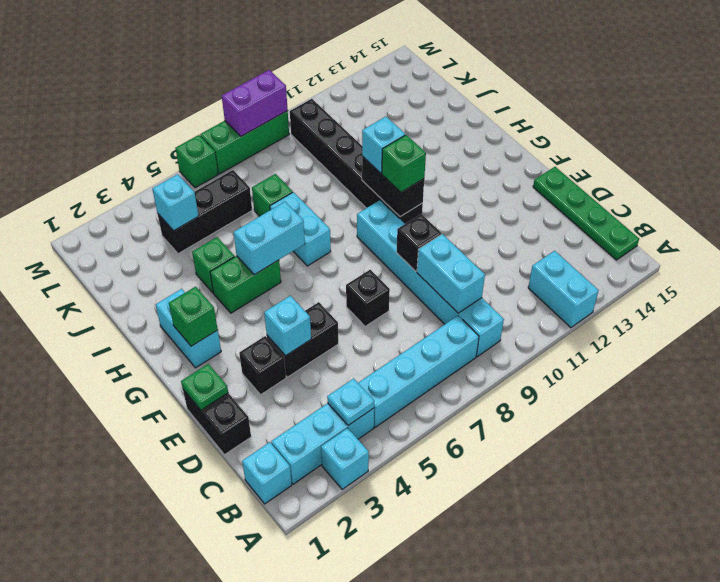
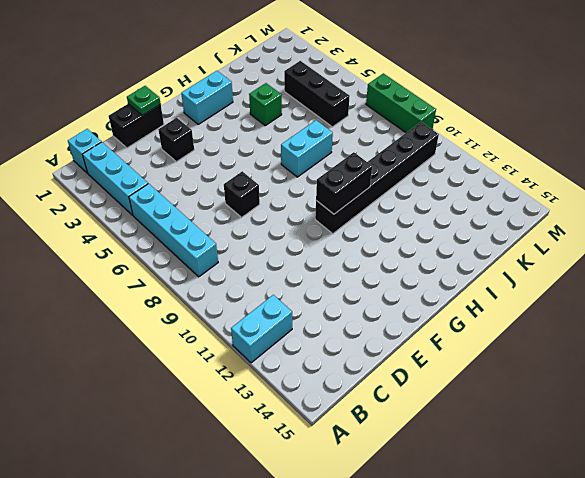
none -> cyan brick A3 level 1
none -> cyan brick B9:G9 level 1
none -> green plate B15:E15 level 1
none -> black brick E4:E5 level 1

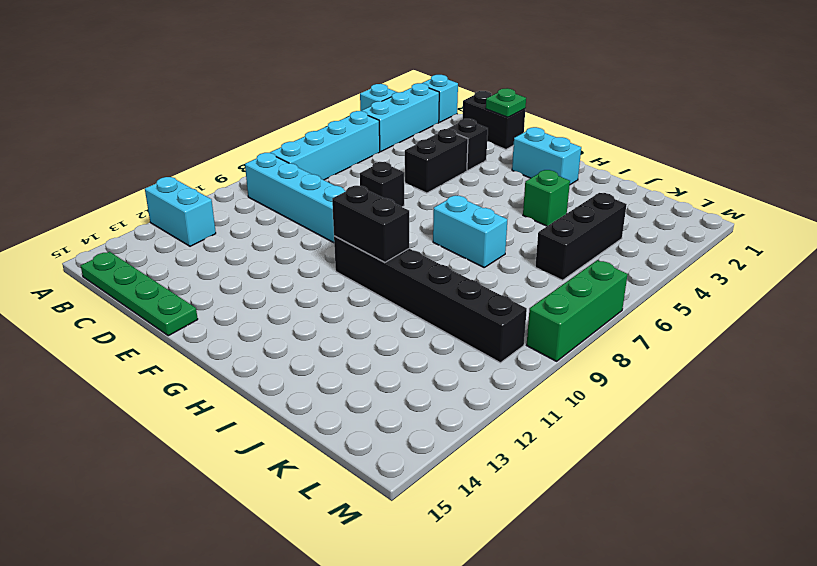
none -> green brick H4:H5 level 1
none -> green brick J7 level 1
none -> green brick M6 level 1
none -> cyan plate B4 level 2

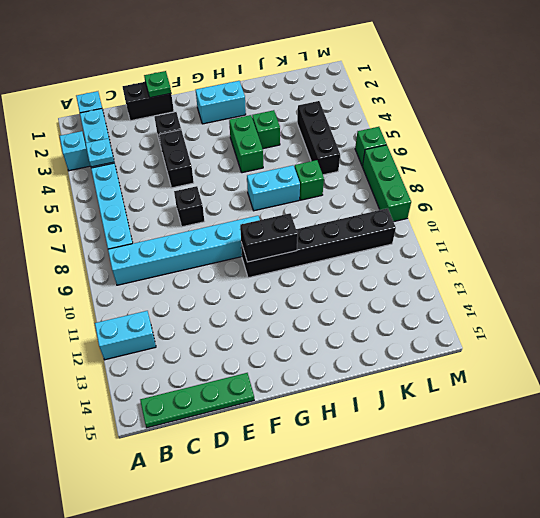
none -> cyan brick C9:D9 level 2
none -> cyan brick E4 level 2
none -> black brick E9 level 2
none -> green brick G2 level 2

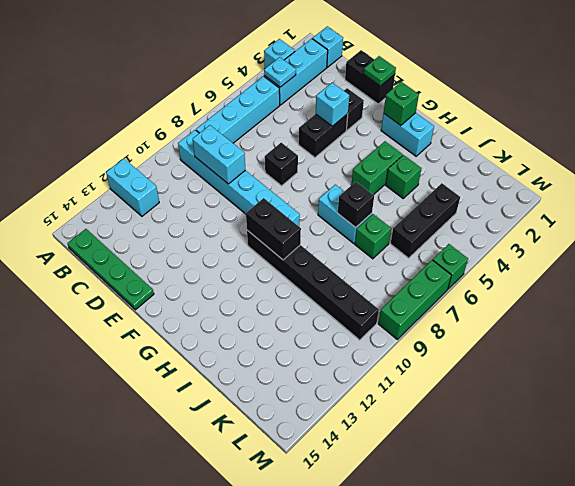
black brick I7 level 2 -> black brick E9 level 2
none -> cyan brick H5:H6 level 2
none -> cyan brick K4 level 2
none -> purple brick M8:M9 level 2
none -> green brick G10 level 3

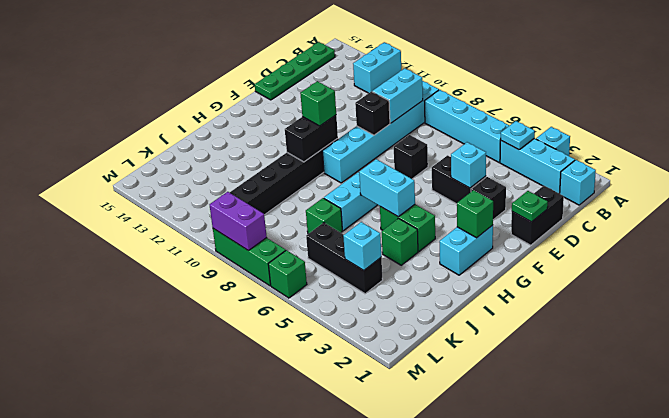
none -> cyan brick H10 level 3

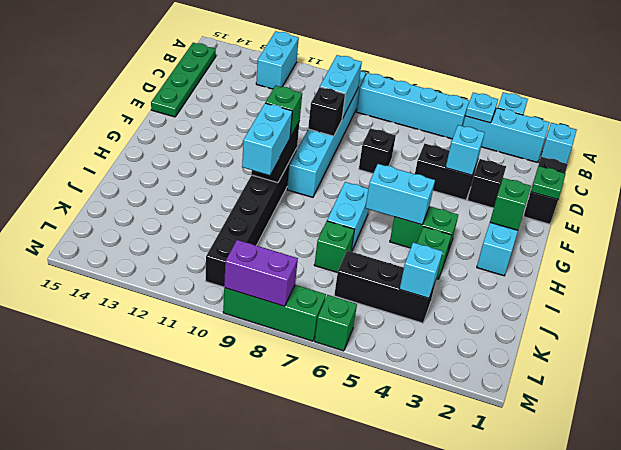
cyan brick H10:I10 level 3 -> cyan brick H10 level 3

